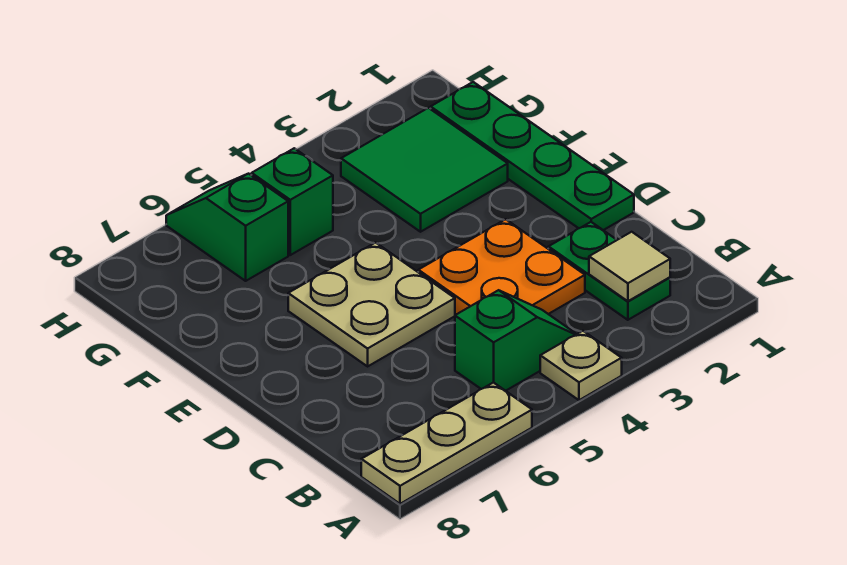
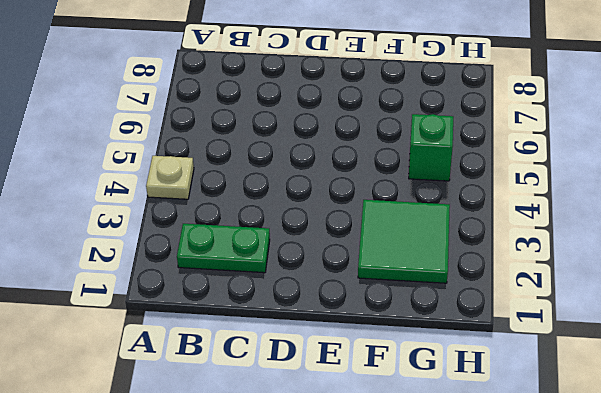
none -> tan plate A6:A8 level 1
none -> green slope B4:B5 level 1 top 5

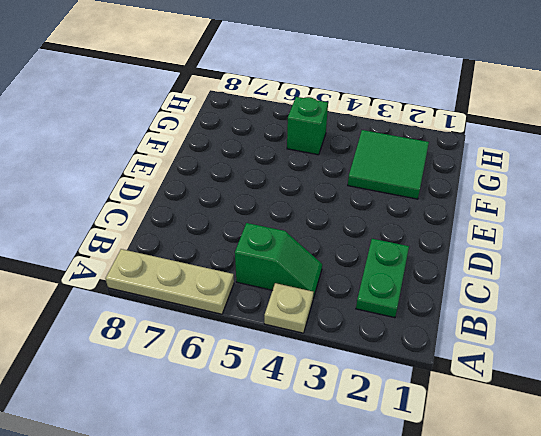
none -> orange plate C3:D4 level 1
none -> green plate D1:G1 level 1

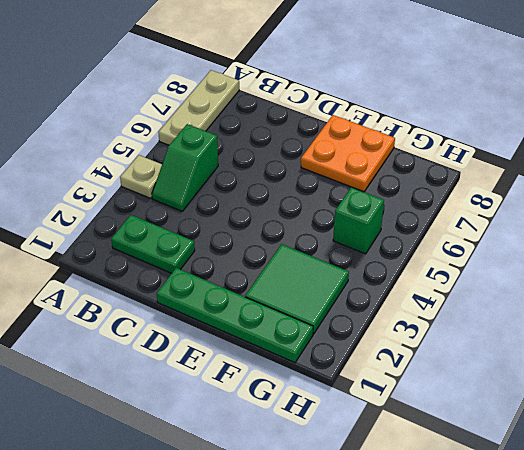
orange plate E7:F8 level 1 -> orange plate C3:D4 level 1
none -> tan plate D5:E6 level 1
none -> green slope G6:H6 level 1 top G

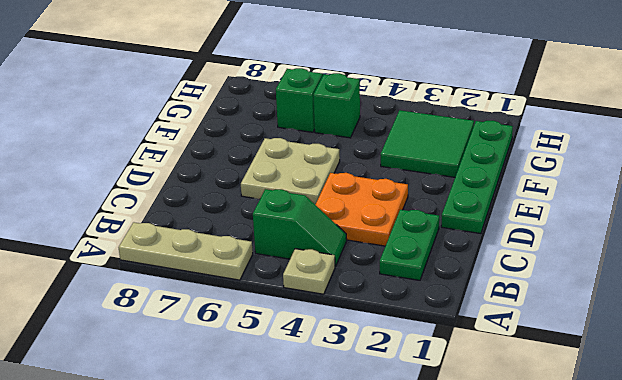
none -> tan tile B2 level 2

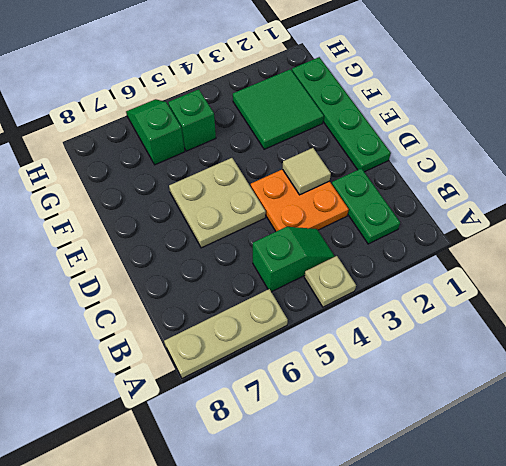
tan tile D3 level 2 -> tan tile B2 level 2

